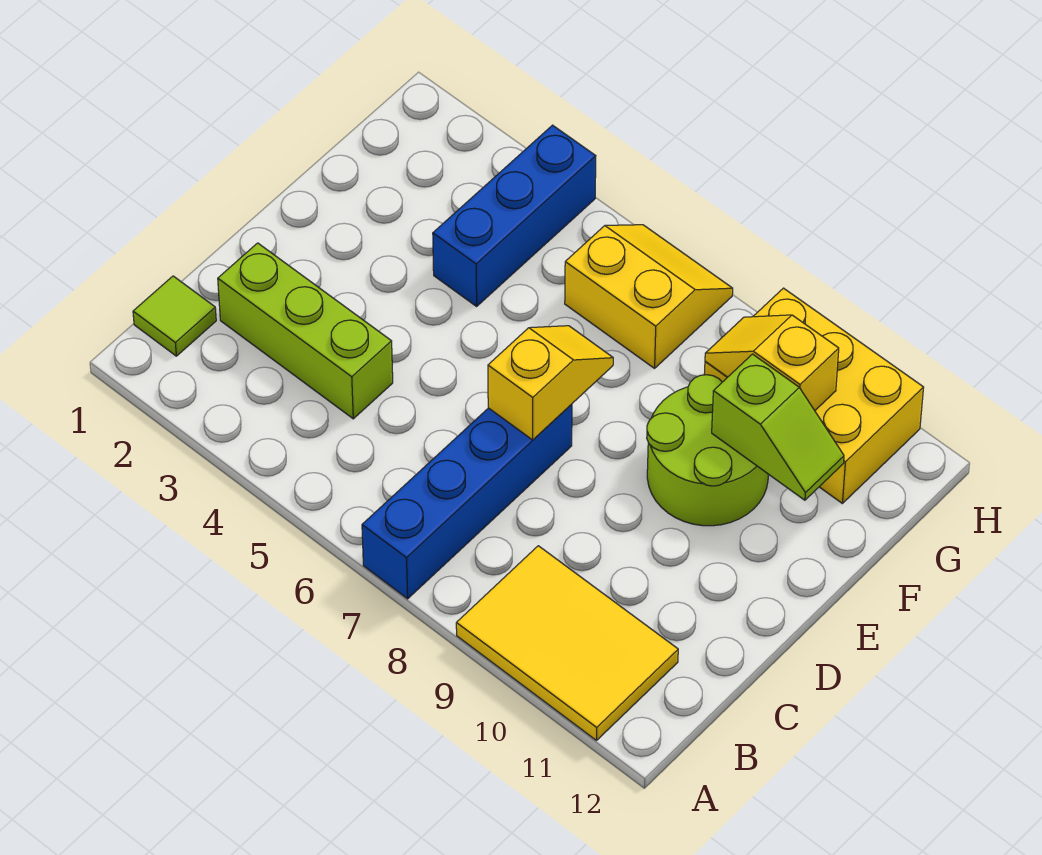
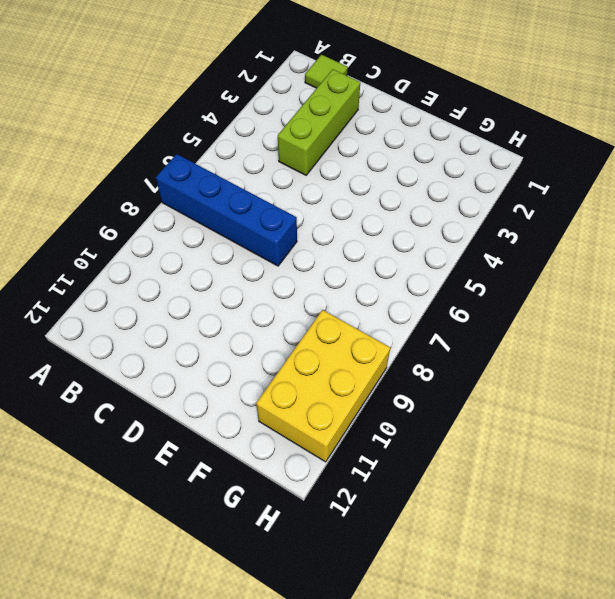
none -> yellow tile A9:B11 level 1
none -> lime round brick E9:F10 level 1

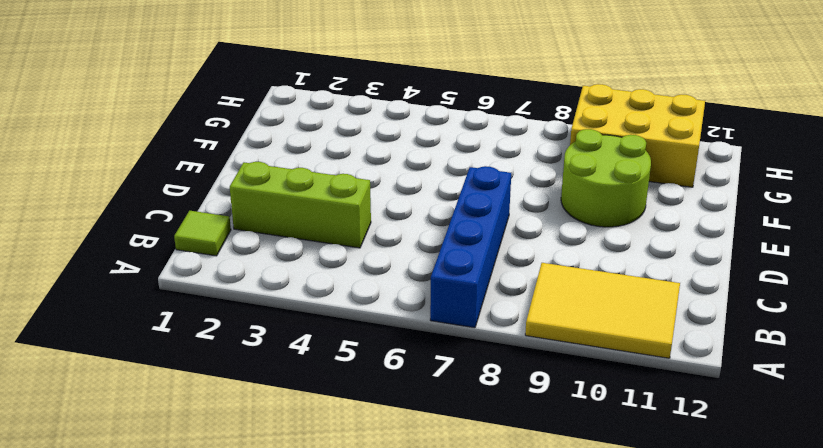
none -> blue brick F4:H4 level 1
none -> yellow slope G6:H7 level 1 top G

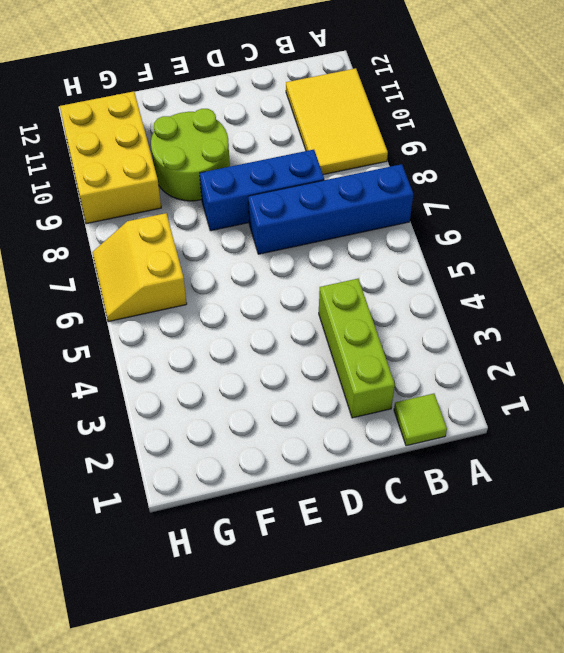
blue brick C8:E8 level 1 -> blue brick F4:H4 level 1
none -> yellow slope D7:E7 level 2 top D
none -> lime slope F10:F11 level 2 top 10

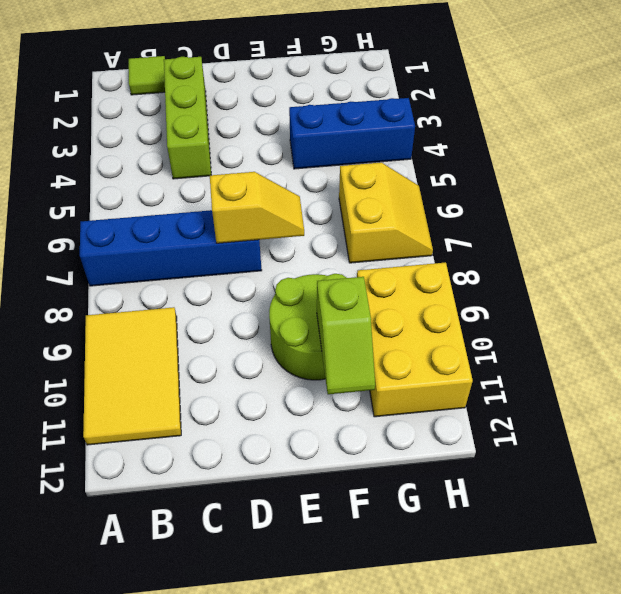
none -> yellow slope G9:G10 level 2 top 10

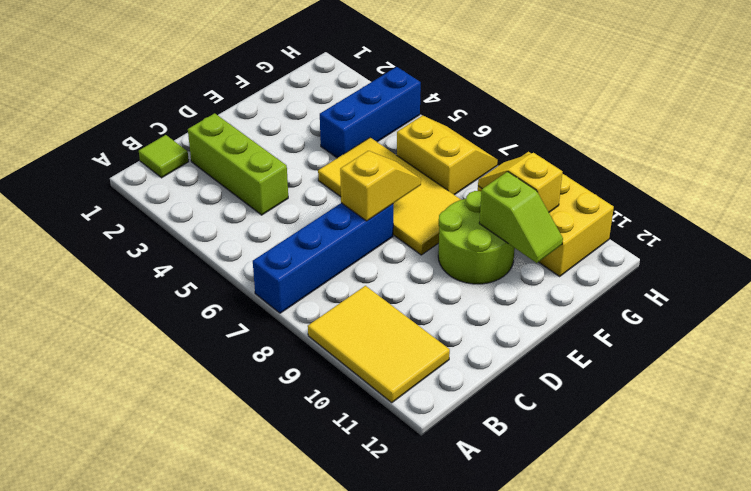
yellow tile E5:F8 level 1 -> none

